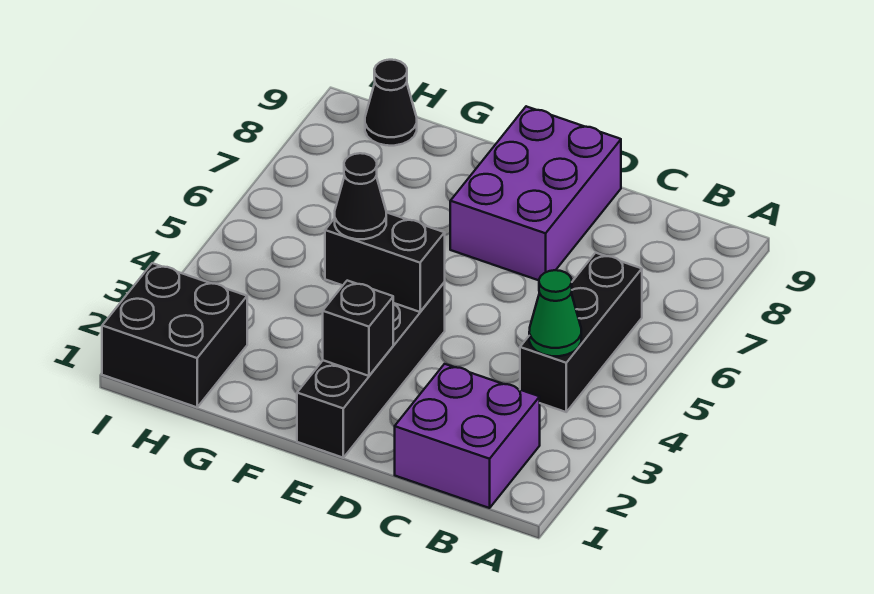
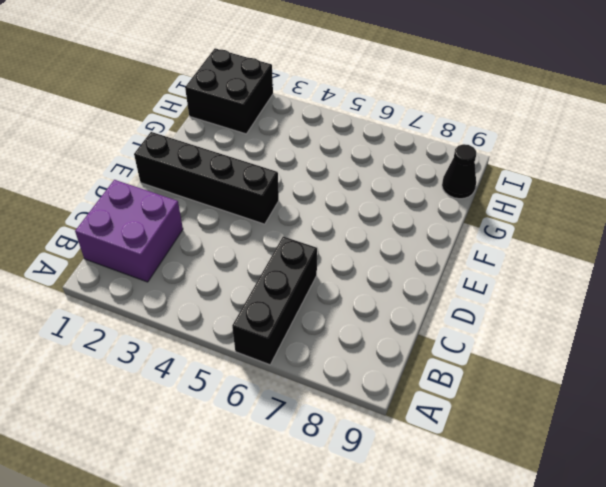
black brick A6:C6 level 1 -> black brick B4:B6 level 1
none -> purple brick D7:E9 level 1
none -> green cone B4 level 2

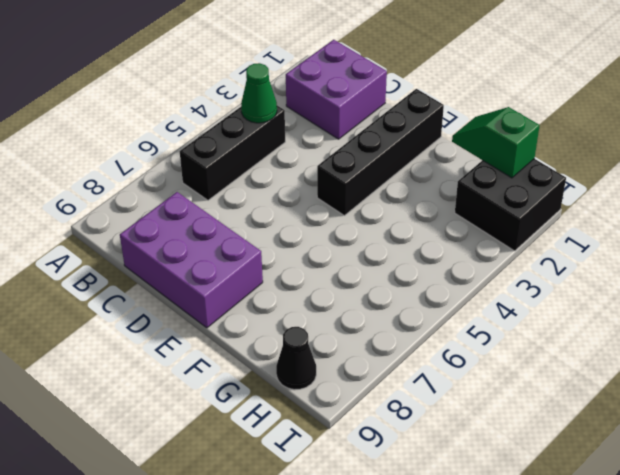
purple brick C8:E9 level 1 -> purple brick D7:E9 level 1
green slope G1:H1 level 2 top H -> none
none -> black brick E2 level 2
none -> black brick E4:F4 level 2

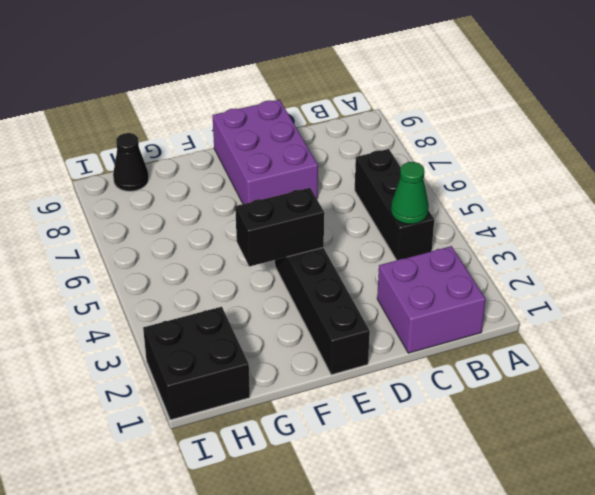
none -> black brick E2 level 2
none -> black cone F4 level 3

